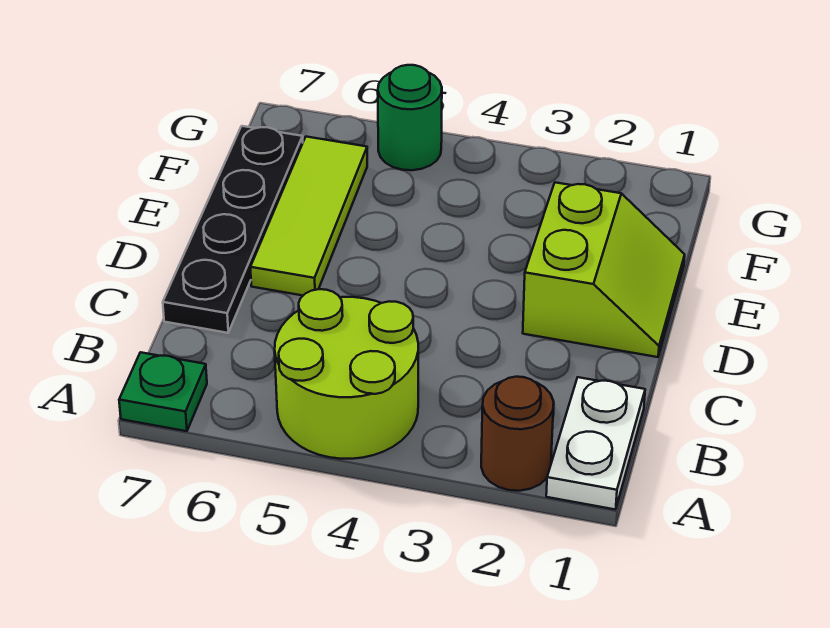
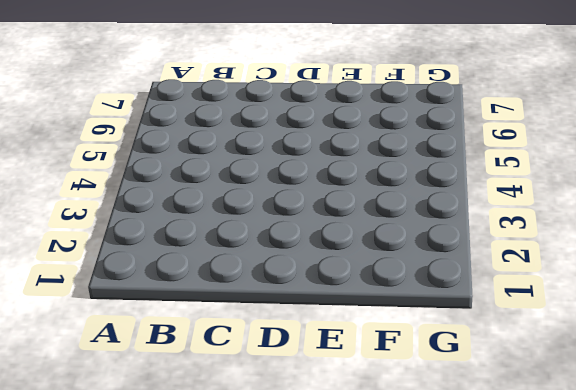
none -> white plate A1:B1 level 1
none -> brown round brick A2 level 1

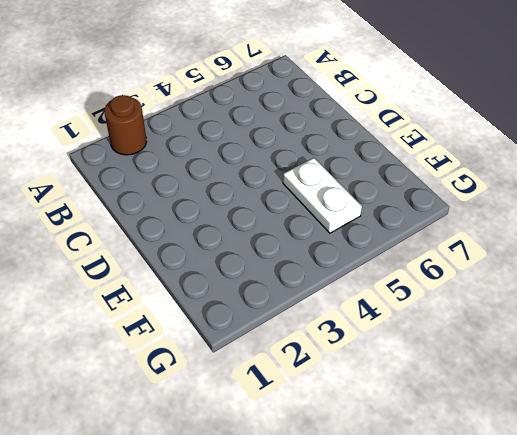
white plate E5:F5 level 1 -> white plate A1:B1 level 1
none -> lime round brick A4:B5 level 1
none -> green plate A7 level 1

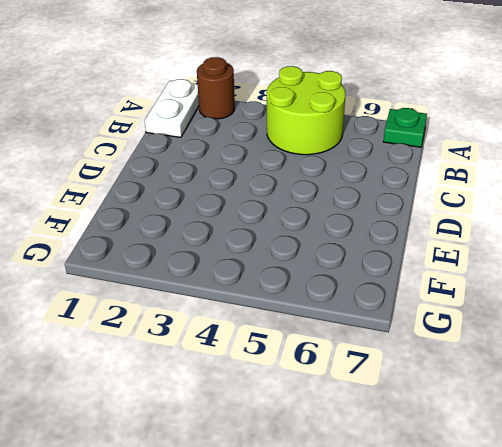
none -> black plate C7:F7 level 1
none -> lime slope D1:E2 level 1 top 2

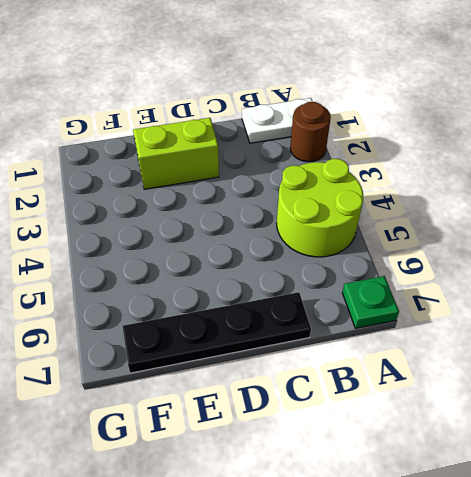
none -> lime tile D6:F6 level 1
none -> green round brick G5 level 1

